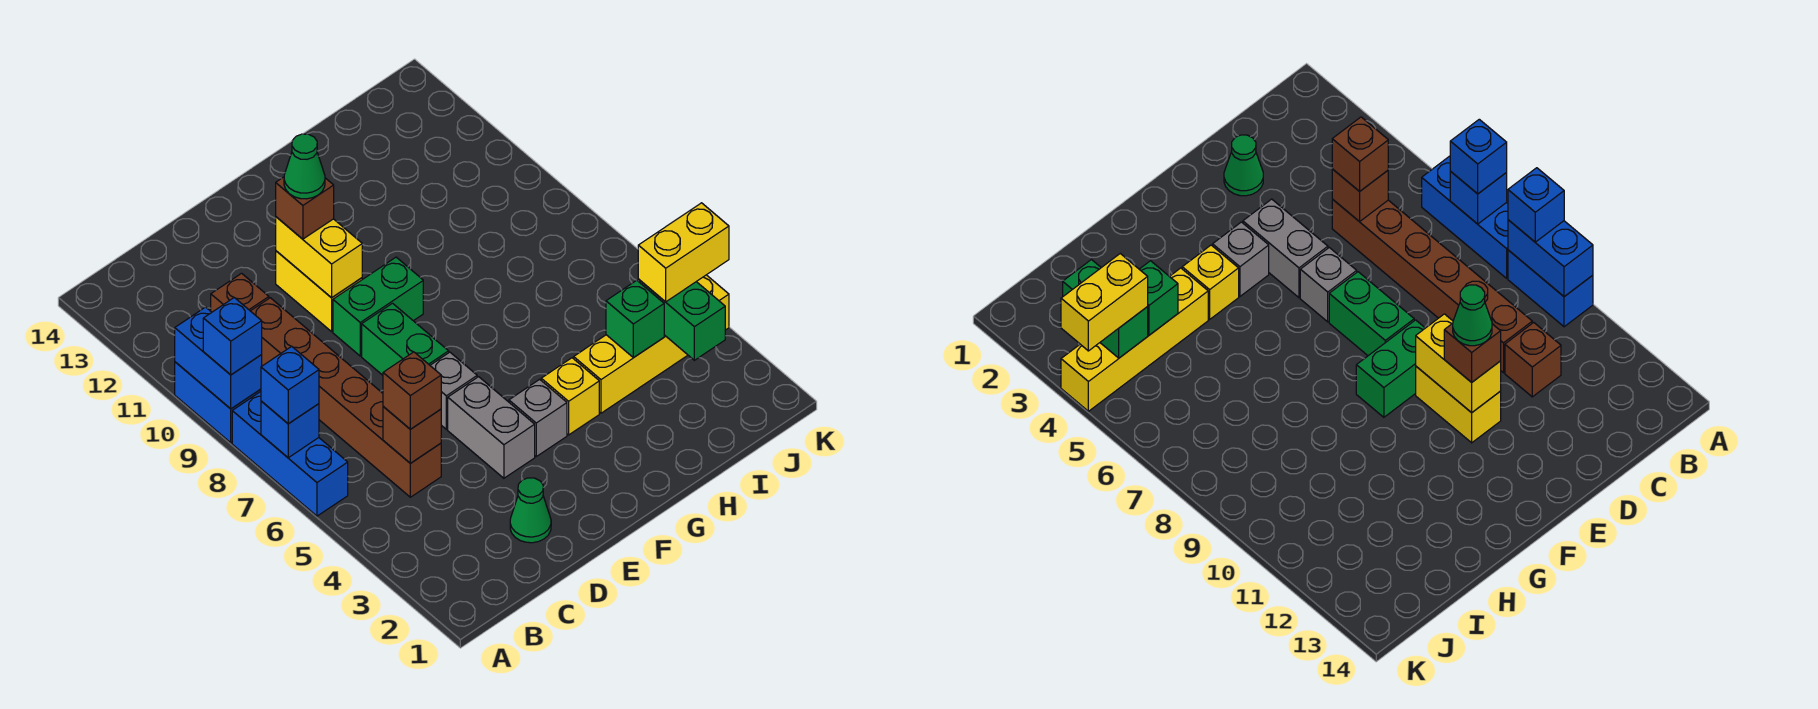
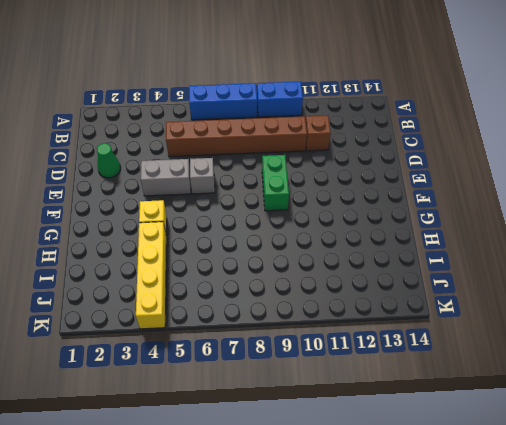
none -> green brick E7:E8 level 1
none -> yellow brick E10:E11 level 1
none -> grey brick F4 level 1

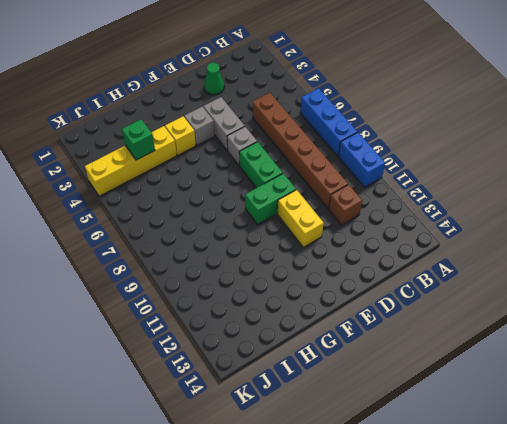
none -> blue brick A7 level 2
none -> blue brick A9:A10 level 2
none -> brown brick C5 level 2

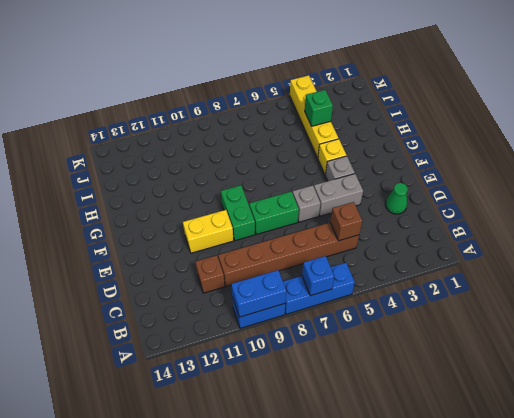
none -> yellow brick E10:E11 level 2
none -> green brick J3:J4 level 2
none -> blue brick A7 level 3

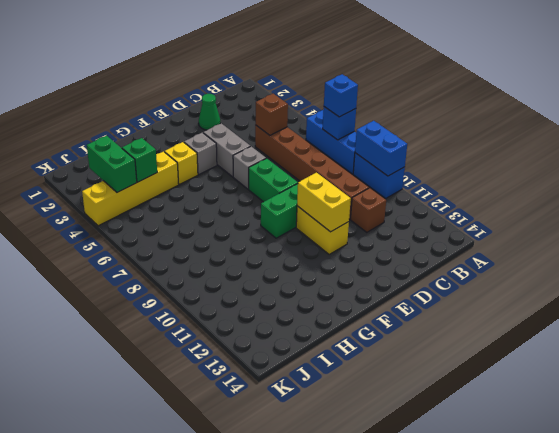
none -> blue brick A9 level 3
none -> brown brick C5 level 3
none -> brown brick E11 level 3

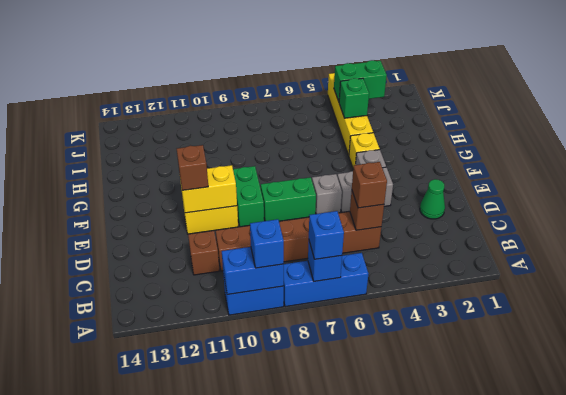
none -> yellow brick J4:K4 level 3
none -> green cone E11 level 4

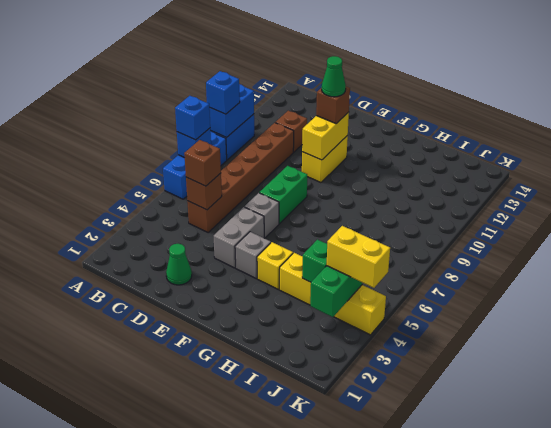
none -> green brick E9:F9 level 1

